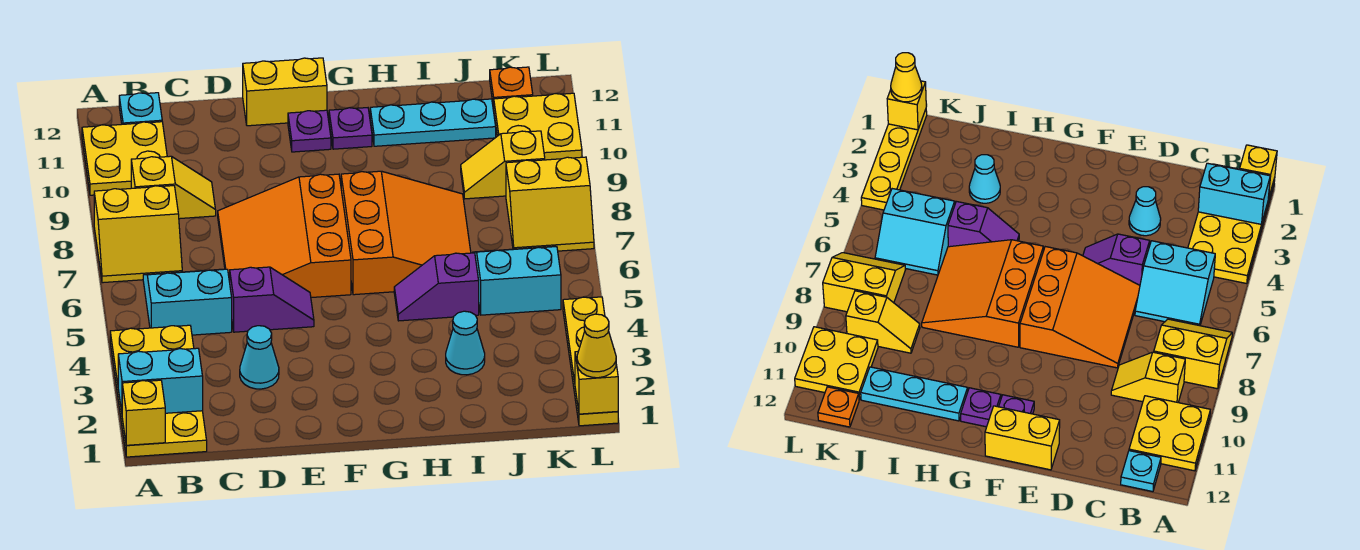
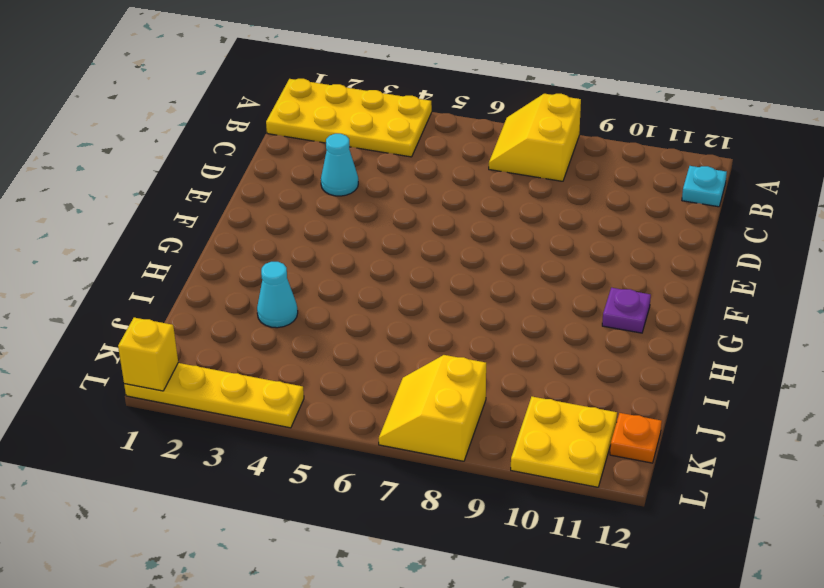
none -> yellow plate A10:B11 level 1
none -> cyan slope B5:C6 level 1 top 5
none -> yellow slope B9:C9 level 1 top B

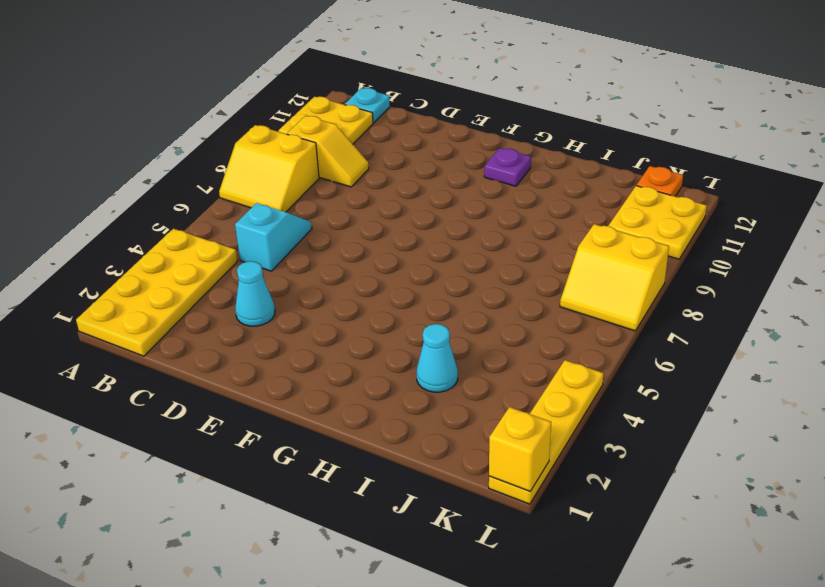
cyan slope C5:C6 level 1 top 5 -> cyan slope B5:C6 level 1 top 5
none -> purple slope D5:E5 level 1 top D
none -> orange slope D6:F8 level 1 top F
none -> yellow brick E12:F12 level 1

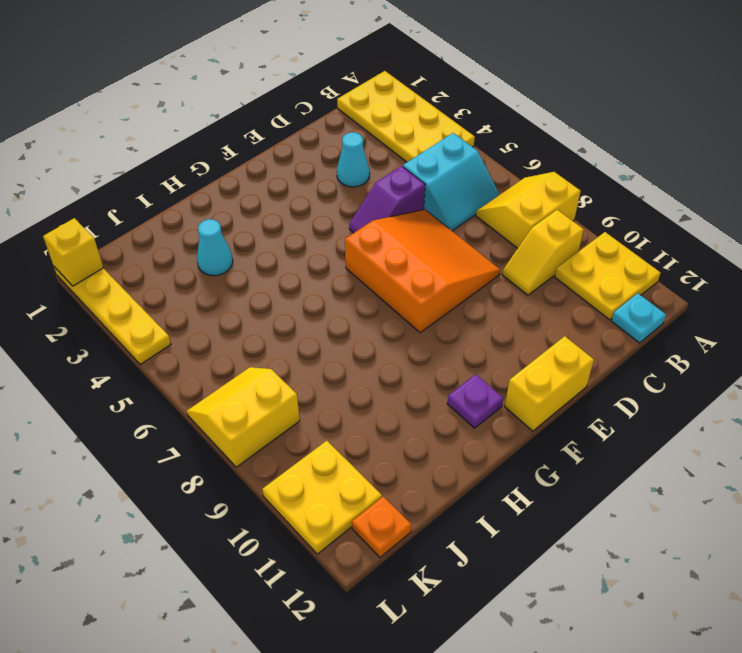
none -> purple plate F11 level 1
none -> orange slope G6:I8 level 1 top G
none -> purple slope H5:I5 level 1 top I

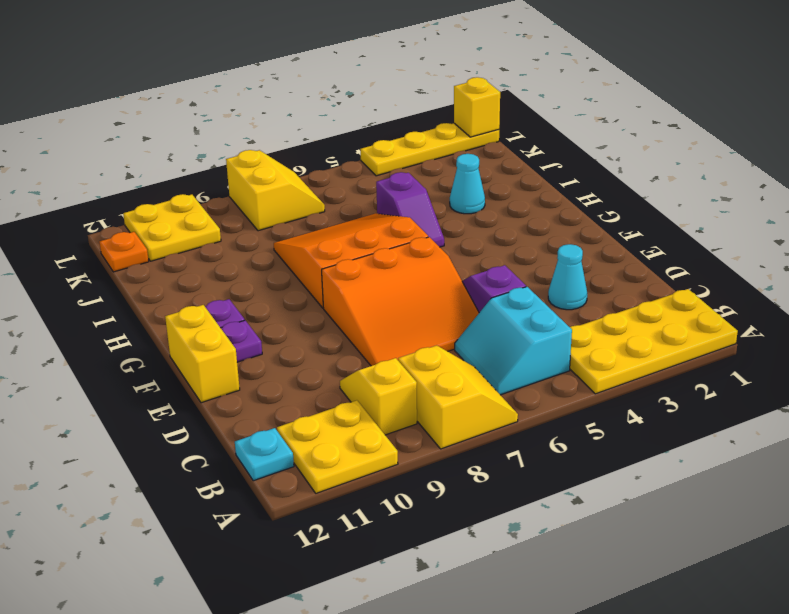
none -> cyan plate H11:J11 level 1
none -> cyan slope J5:K6 level 1 top 5
none -> yellow slope J9:K9 level 1 top K

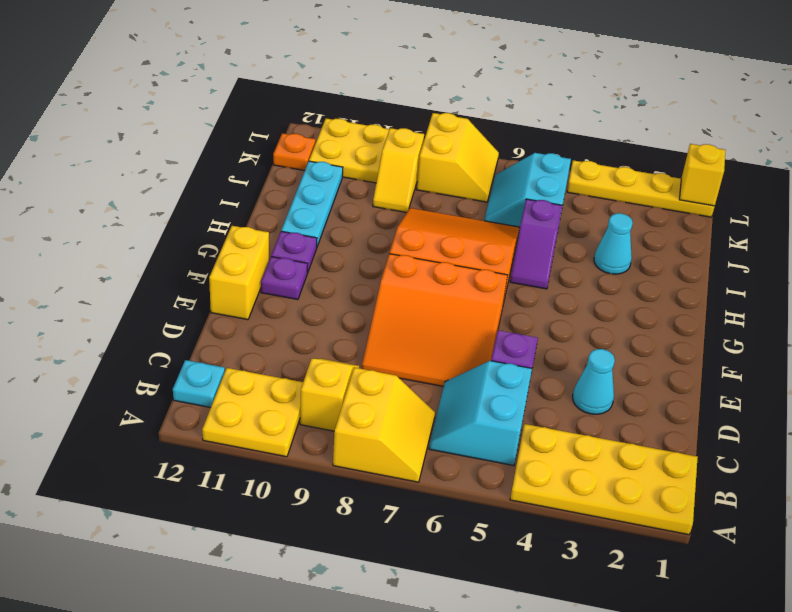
none -> yellow brick A1 level 2
none -> cyan brick A2:B2 level 2
none -> yellow cone L1 level 3

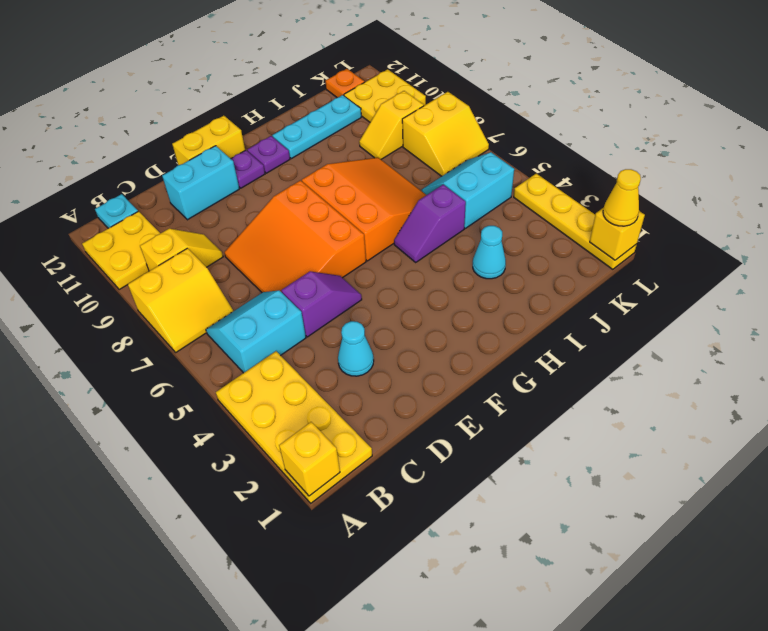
cyan brick D11:E11 level 1 -> cyan brick A2:B2 level 2

